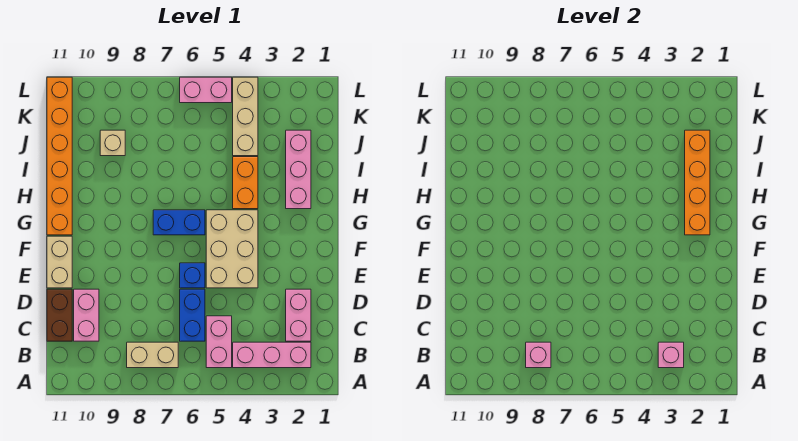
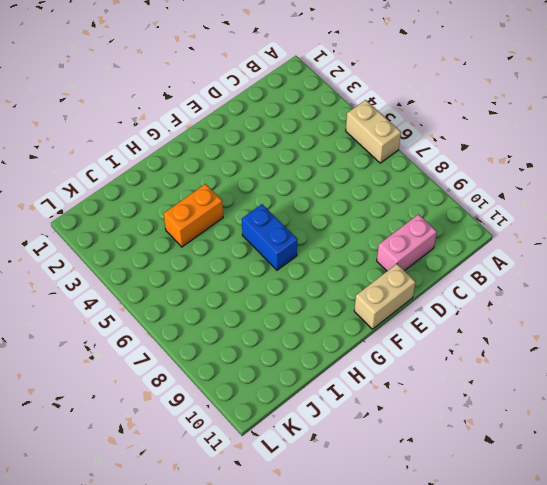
tan brick A5:A6 level 1 -> tan brick B7:B8 level 1
none -> pink brick B2:B4 level 1
none -> pink brick B5:C5 level 1
none -> pink brick C2:D2 level 1

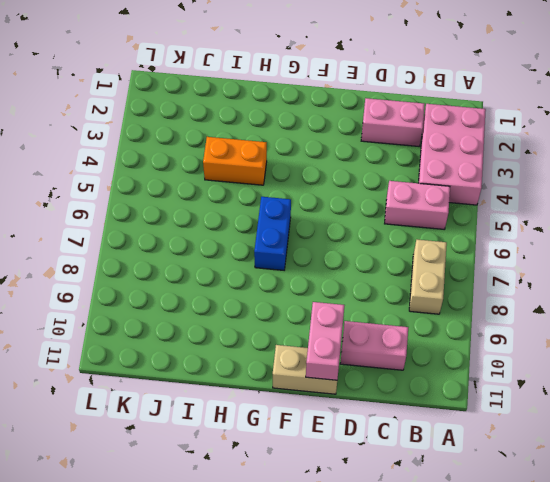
pink brick A2:B4 level 1 -> pink brick B2:B4 level 1
pink brick E10:E11 level 2 -> pink brick L5:L6 level 1
none -> blue brick C6:D6 level 1
none -> brown brick C11:D11 level 1
none -> tan brick E4:G5 level 1

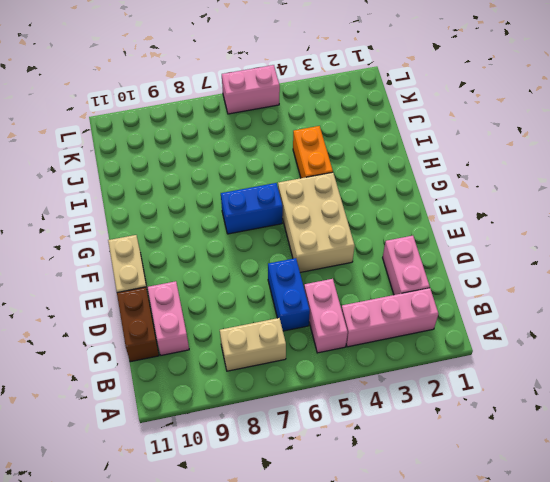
none -> blue brick E6 level 1
none -> orange brick G11:L11 level 1
none -> pink brick H2:J2 level 1

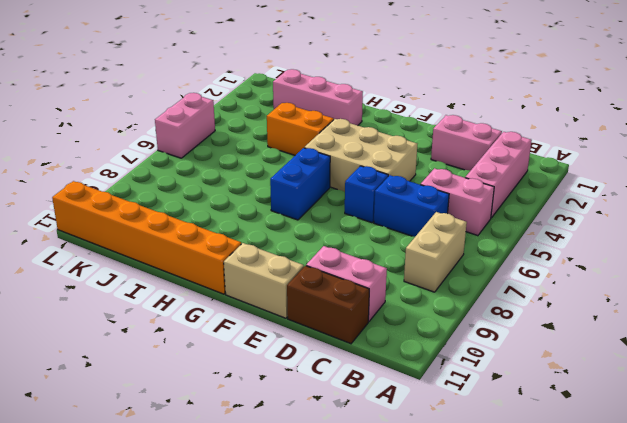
none -> tan brick J4:L4 level 1
none -> tan brick J9 level 1
none -> pink brick B3 level 2

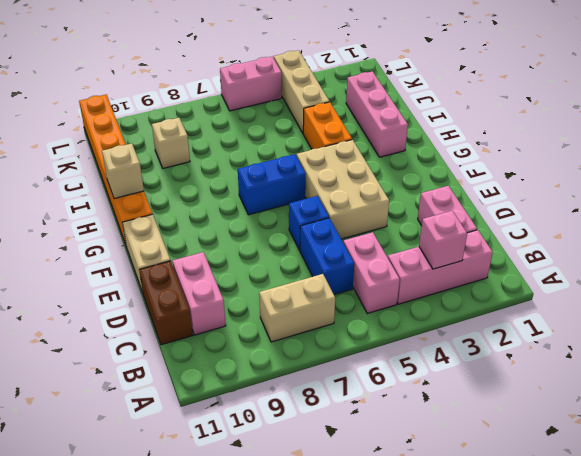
tan brick H11 level 2 -> none
none -> pink brick B8 level 2
none -> orange brick G2:J2 level 2

